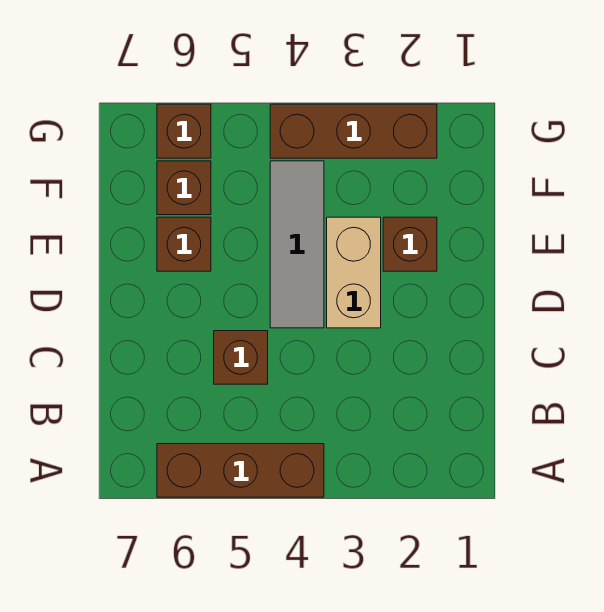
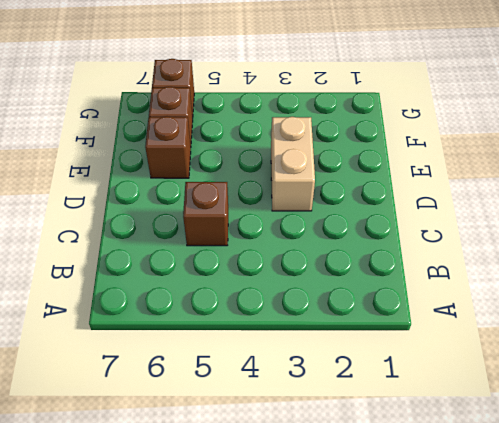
none -> brown brick A4:A6 level 1
none -> grey tile D4:F4 level 1

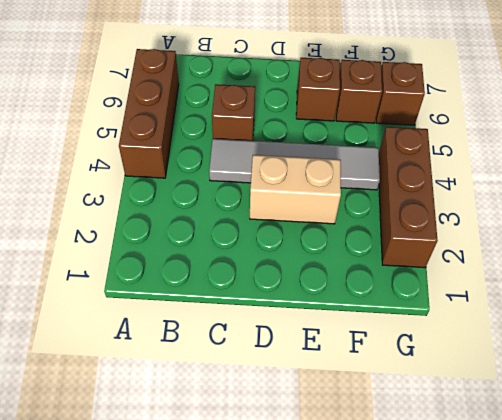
grey tile C4:F4 level 1 -> grey tile D4:F4 level 1
none -> brown brick E2 level 1

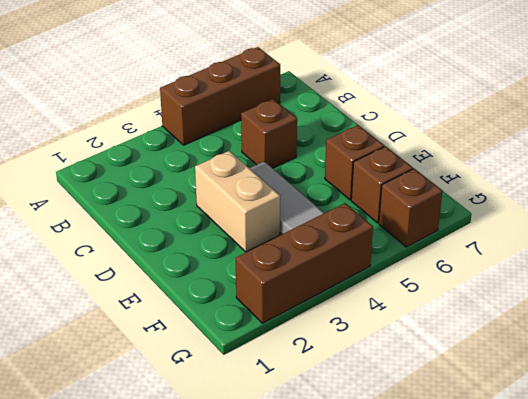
none -> brown brick E2 level 1

